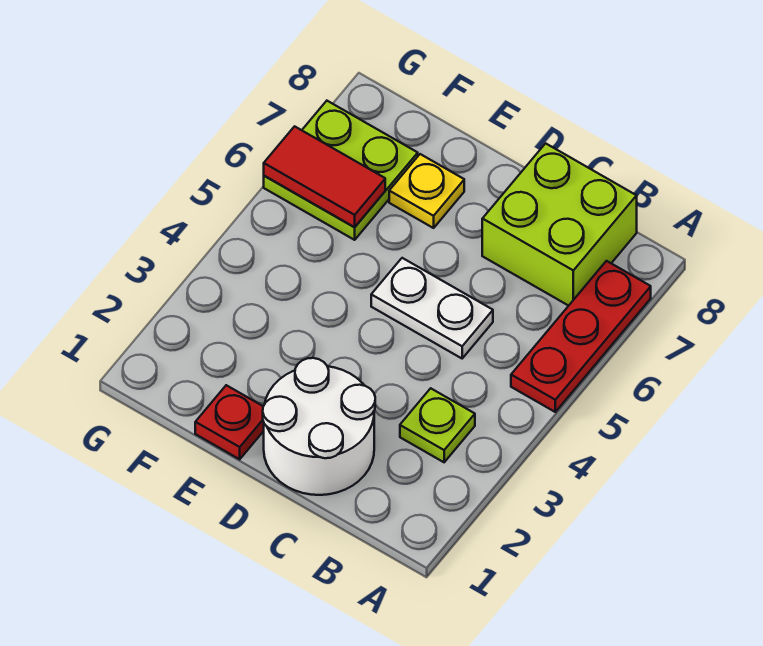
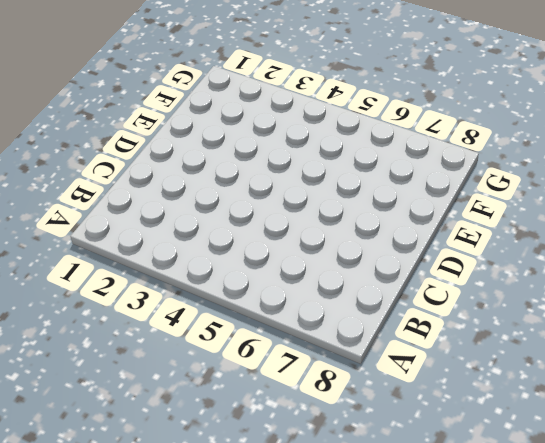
none -> red plate A5:A7 level 1
none -> lime plate B3 level 1

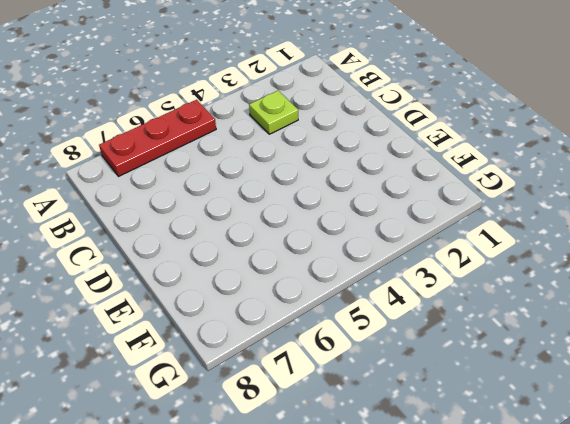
none -> lime brick B7:C8 level 1
none -> white round brick C1:D2 level 1

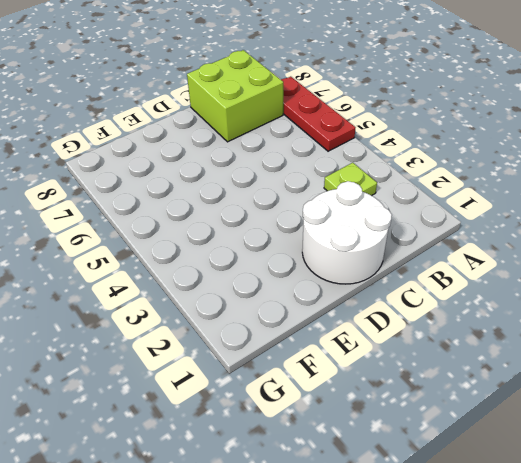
none -> white plate C5:D5 level 1
none -> red plate E1 level 1

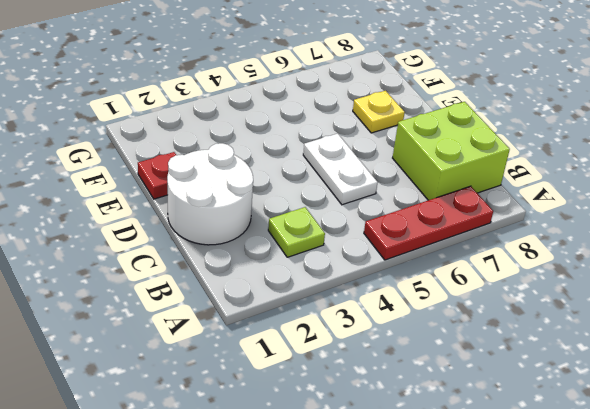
none -> lime plate F6:G7 level 1
none -> red tile F6:G6 level 2

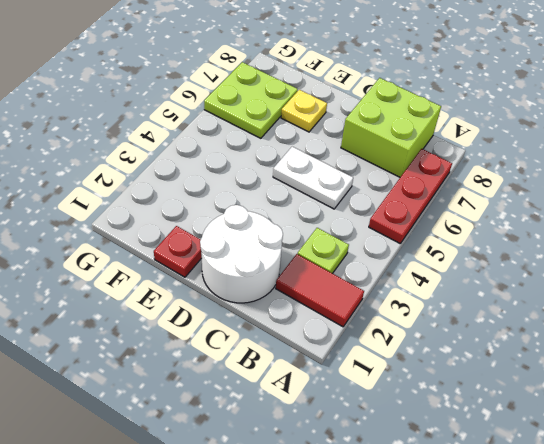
red tile A2:B2 level 1 -> red tile F6:G6 level 2

